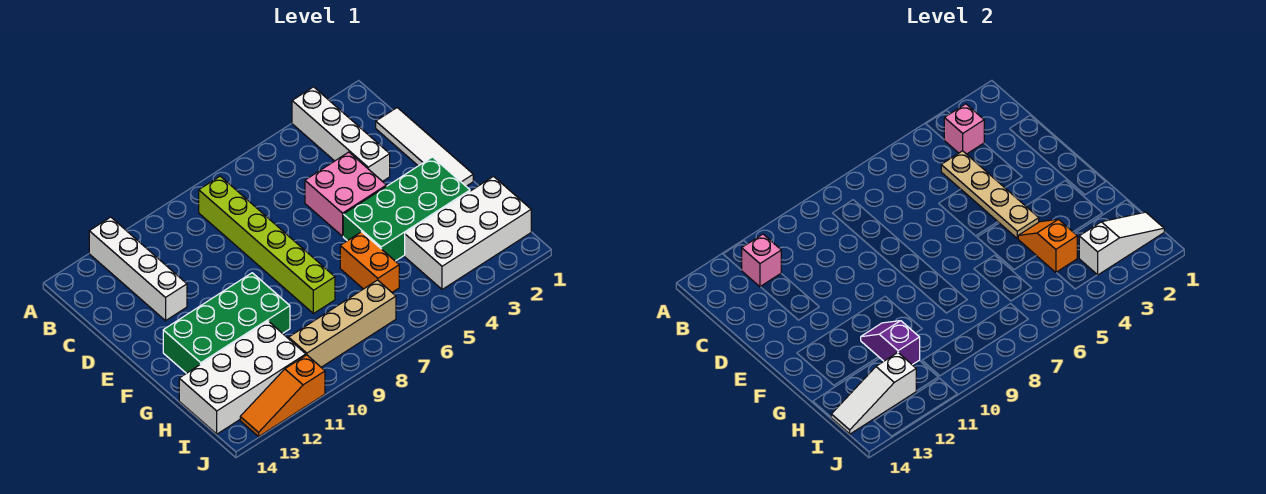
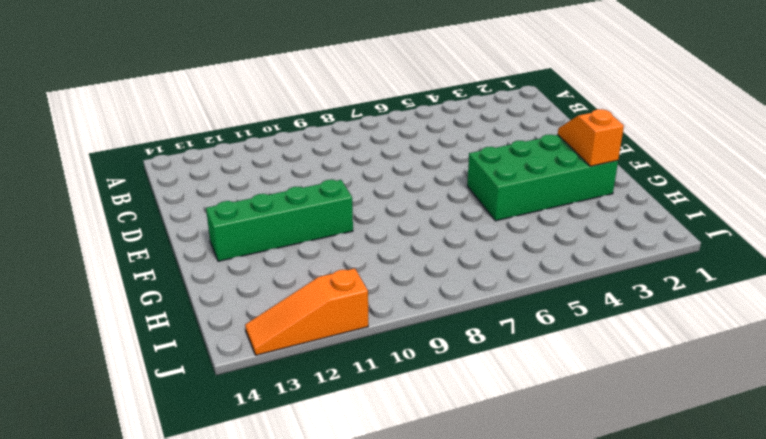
orange slope F2:G2 level 2 top G -> orange slope G4:H4 level 2 top H
green brick F10:F13 level 1 -> green brick F10:G13 level 1
none -> white brick A3:D3 level 1
none -> white brick A12:D12 level 1
none -> lime brick B8:G8 level 1

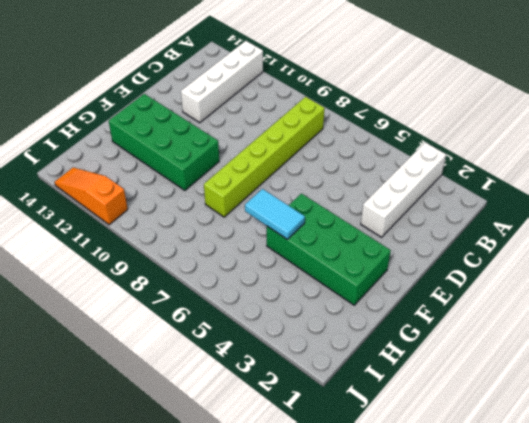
cyan tile G5:G6 level 2 -> none
none -> white tile C1:F1 level 1
none -> pink brick D4:E5 level 1
none -> orange brick G6:H6 level 1

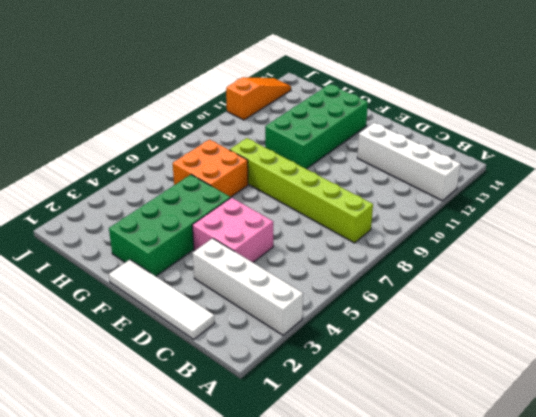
orange brick G6:H7 level 1 -> orange brick G6:H6 level 1
none -> white brick H1:I4 level 1
none -> white brick H11:I14 level 1
none -> tan brick I7:I10 level 1

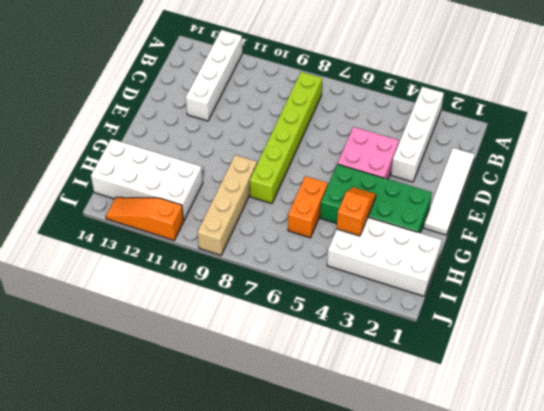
tan brick G9:J9 level 1 -> tan brick I7:I10 level 1
none -> green brick F10:G13 level 1
none -> pink brick B3 level 2
none -> pink brick B12 level 2

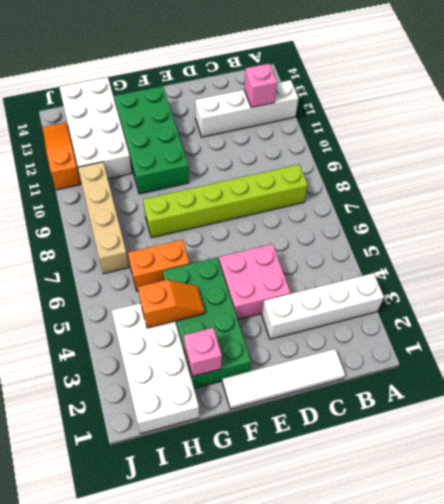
pink brick G2 level 2 -> pink brick B3 level 2
none -> tan plate C4:F4 level 2
none -> purple slope G11:H11 level 2 top H
none -> white slope I1:I3 level 2 top 3

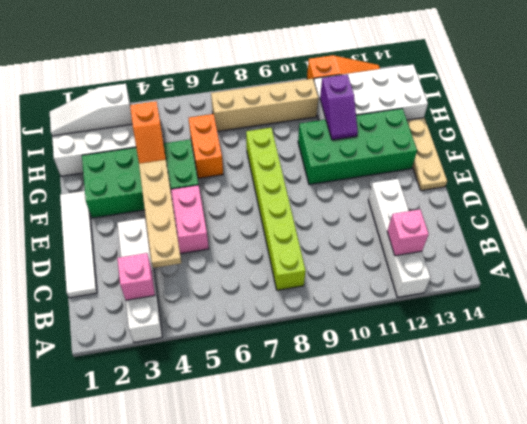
tan plate E14:G14 level 1 -> none
none -> white slope I12:I14 level 2 top 12

